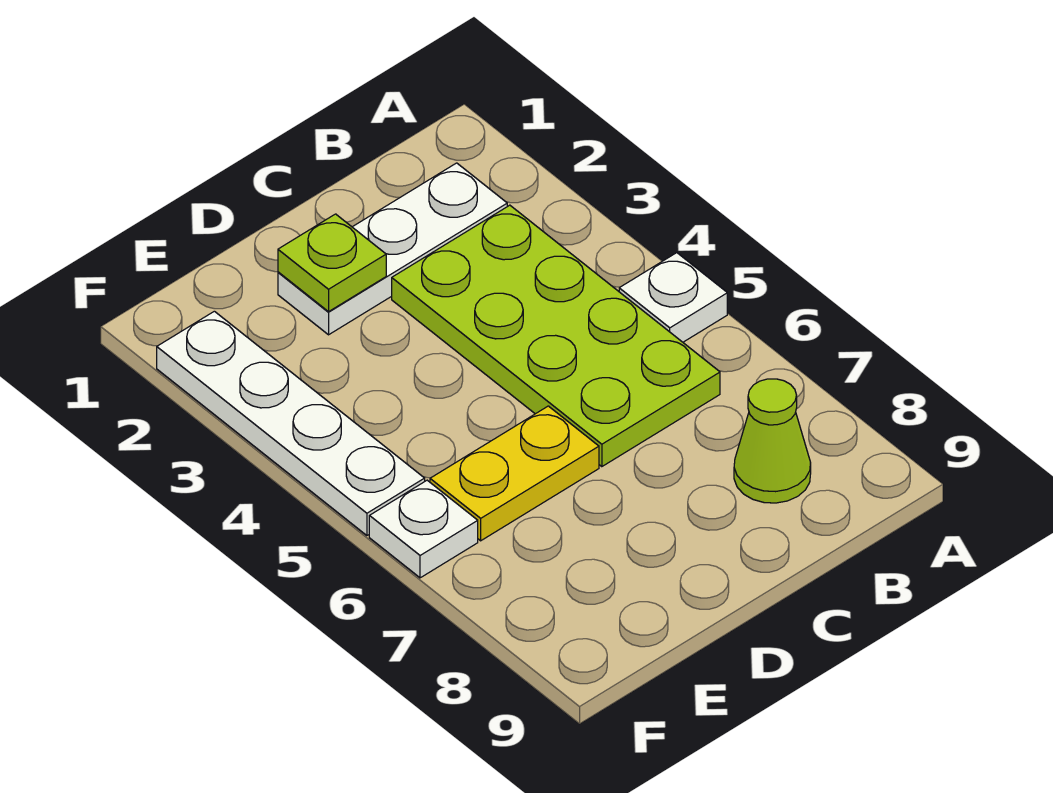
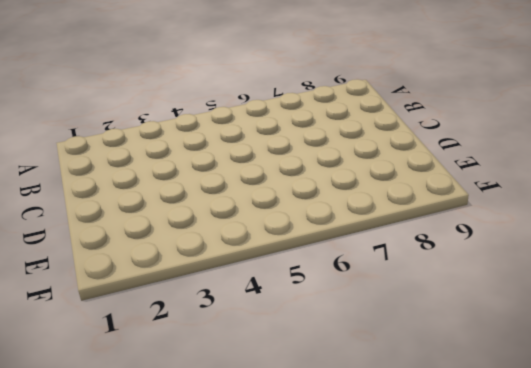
none -> white plate A5 level 1
none -> white plate B2:D2 level 1

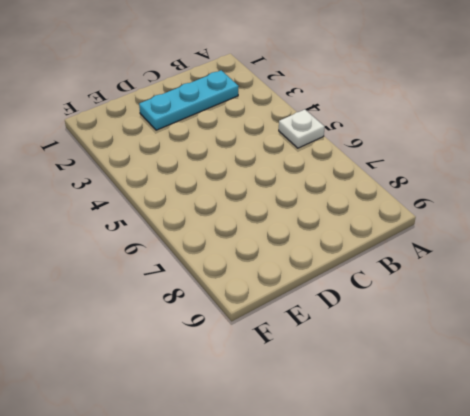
cyan plate B2:D2 level 1 -> white plate B2:D2 level 1
none -> lime plate B3:C6 level 1
none -> lime cone B8 level 1

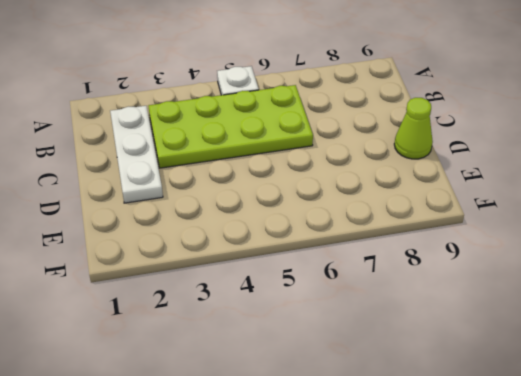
lime cone D9 level 1 -> lime cone B8 level 1
none -> yellow plate D6:E6 level 1
none -> white plate F2:F5 level 1

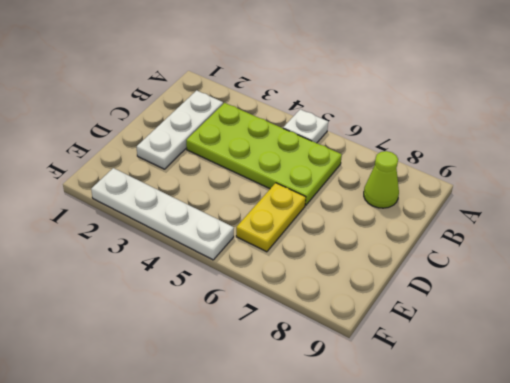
none -> white plate F6 level 1
none -> lime plate D2 level 2

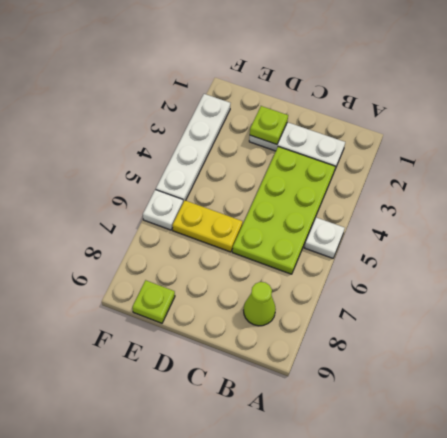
lime plate E9 level 1 -> none

